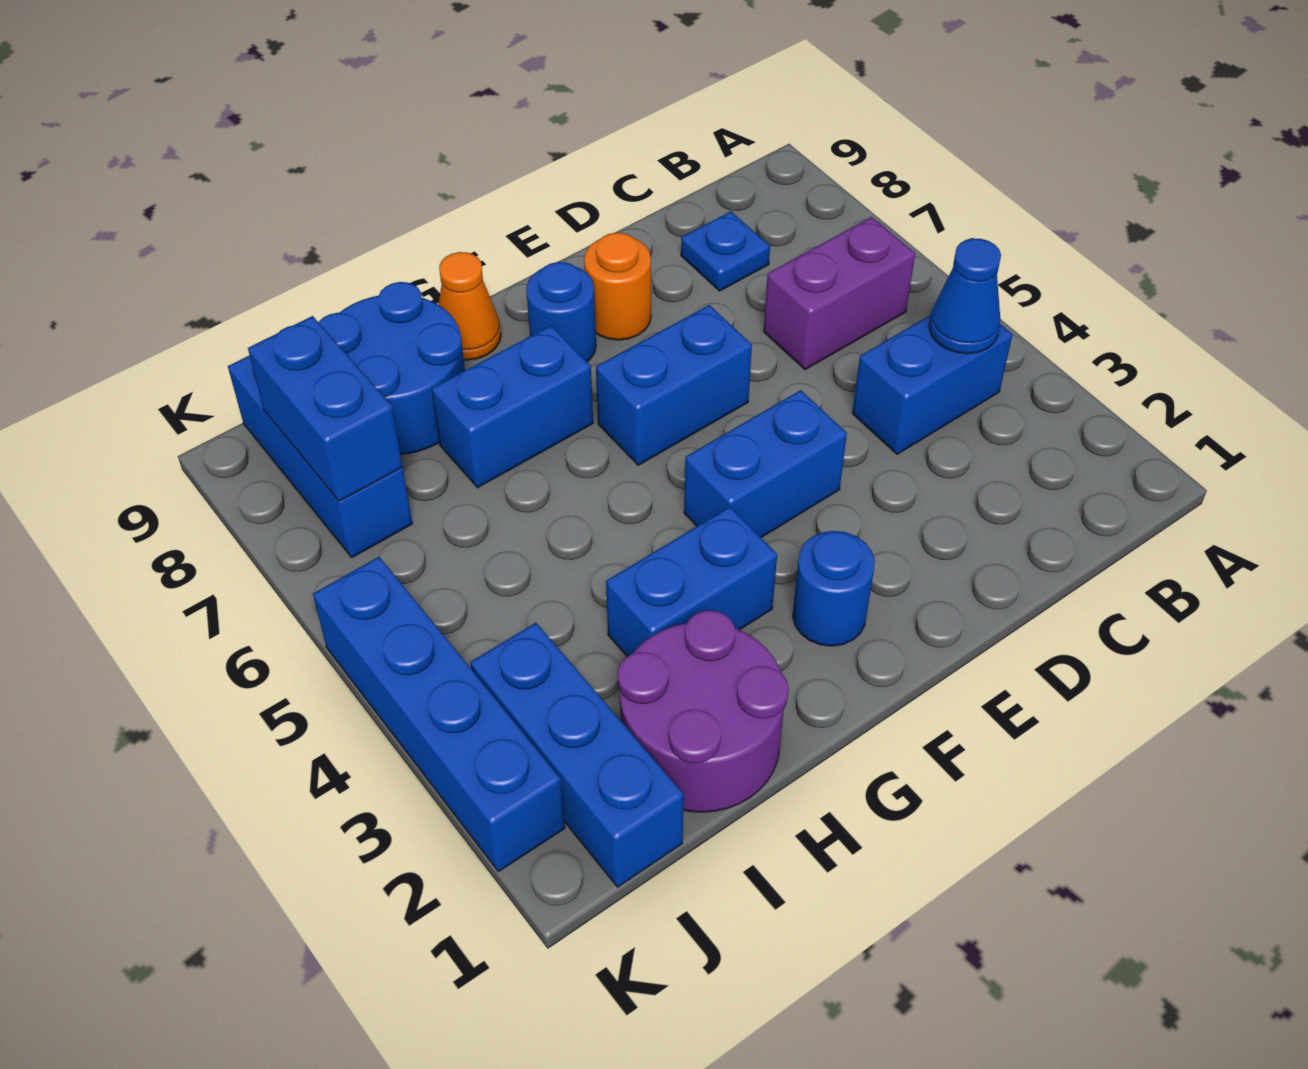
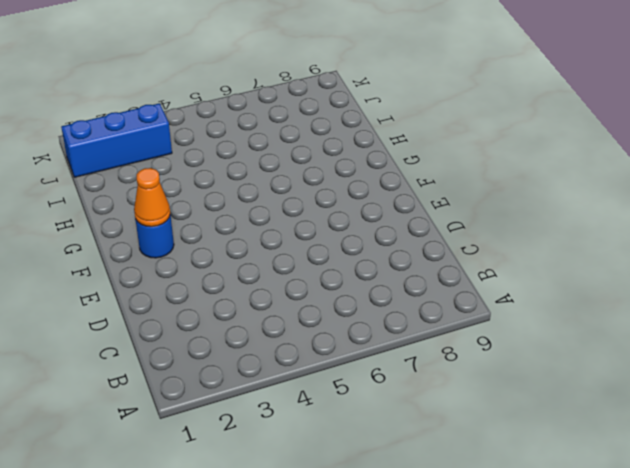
orange cone F2 level 2 -> orange cone G9 level 1
none -> blue brick B4:C4 level 1
none -> purple brick B6:C6 level 1
none -> blue plate C8 level 1

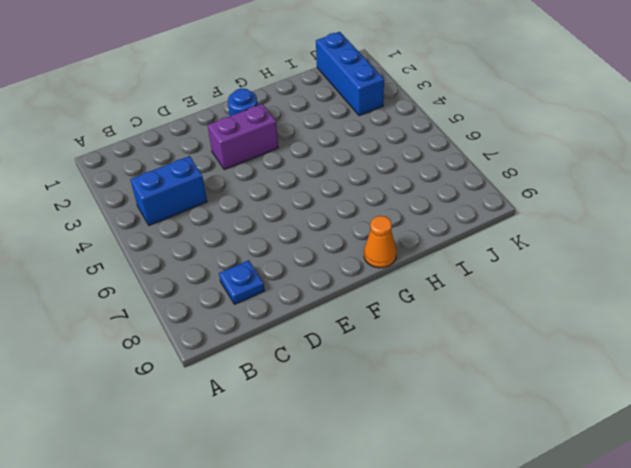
purple brick E3:F3 level 1 -> purple brick B6:C6 level 1
none -> blue brick E4:F4 level 1
none -> blue brick E6:F6 level 1
none -> orange round brick E8 level 1

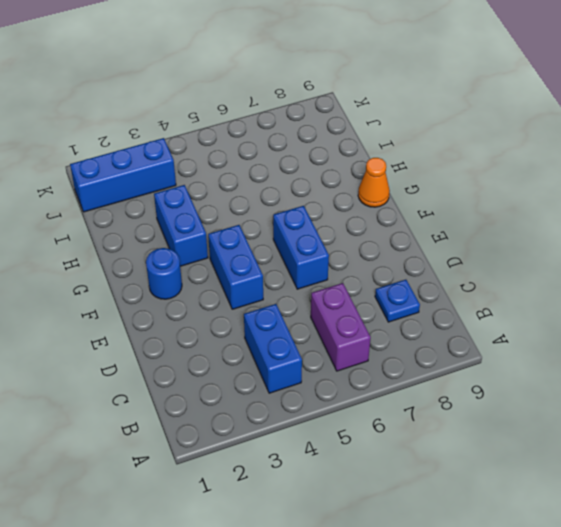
none -> orange round brick E8 level 1
none -> blue round brick F8 level 1
none -> blue brick G7:H7 level 1

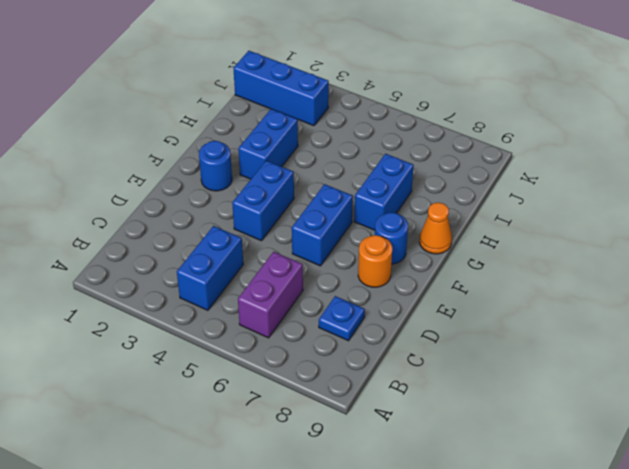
none -> purple round brick H1:I2 level 1
none -> blue round brick H8:I9 level 1
none -> blue brick J7:J9 level 1

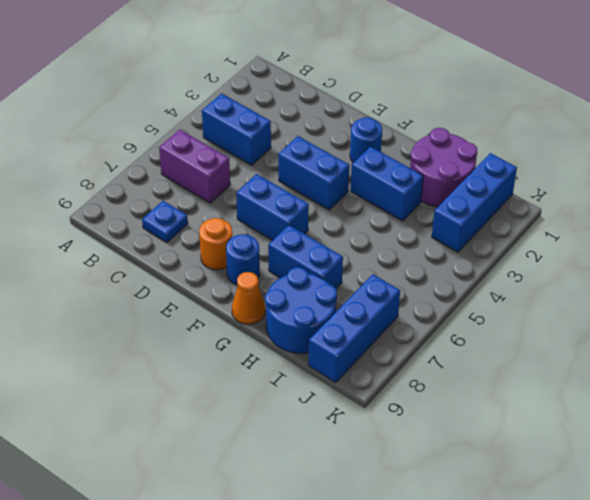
none -> blue brick K2:K5 level 1
none -> blue cone B4 level 2
none -> blue brick J7:J8 level 2

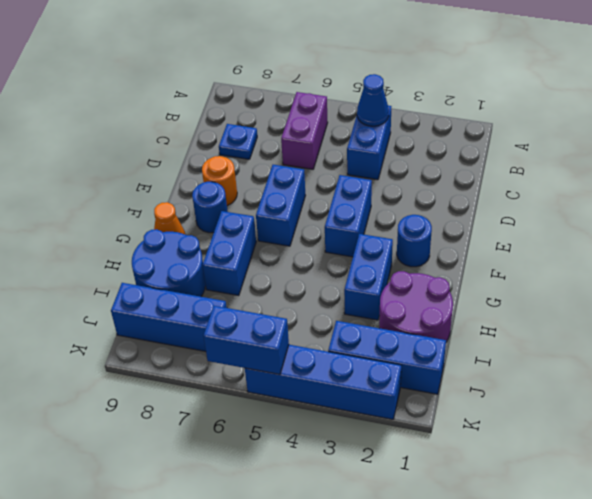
blue brick K5:K6 level 2 -> blue brick J7:J8 level 2

